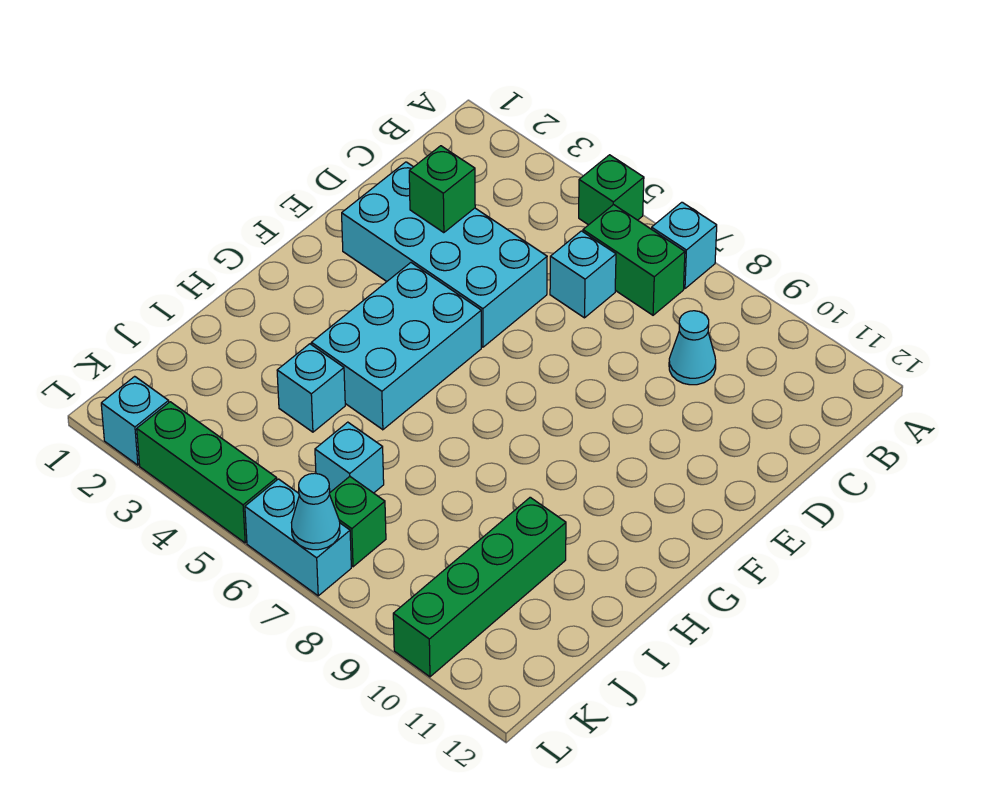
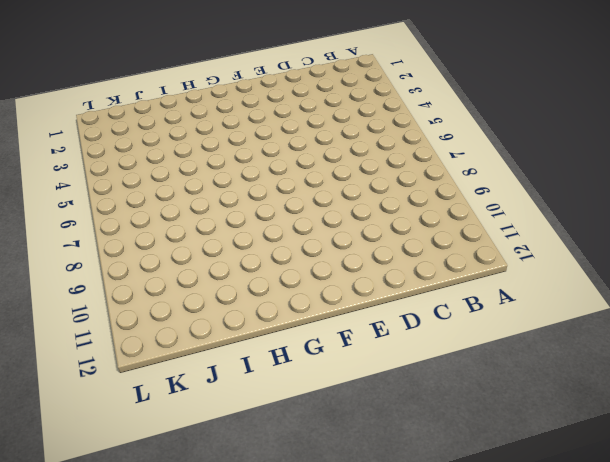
none -> green brick A5 level 1
none -> cyan brick A7 level 1
none -> green brick B6:B7 level 1

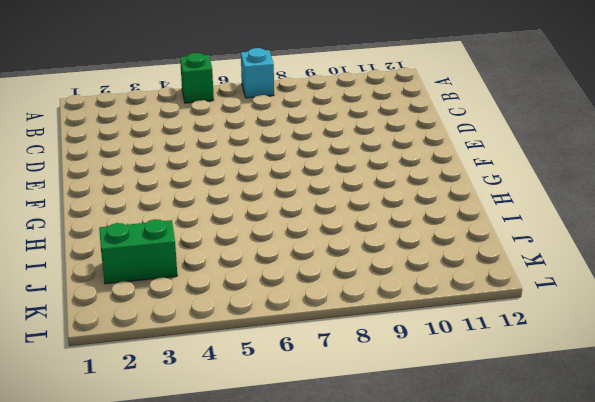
green brick J2:J3 level 1 -> green brick B6:B7 level 1
none -> cyan brick C6 level 1
none -> cyan cone C9 level 1
none -> cyan brick D2:E5 level 1

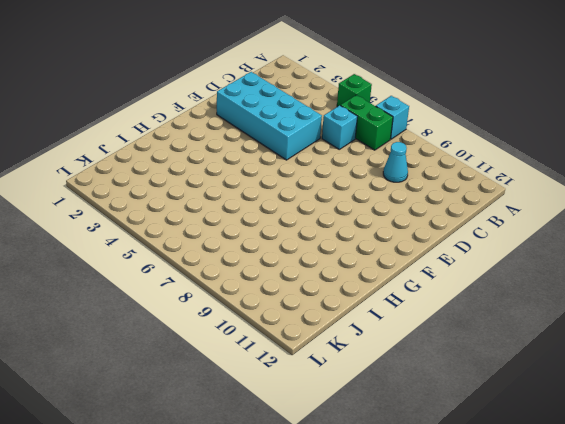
none -> cyan brick F4:H5 level 1
none -> cyan brick I4 level 1
none -> green brick I10:L10 level 1

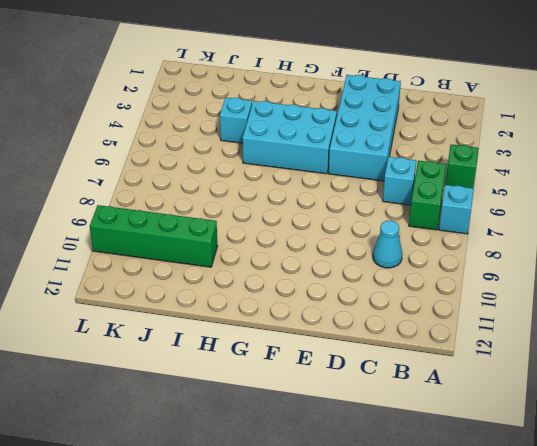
none -> cyan brick J6 level 1
none -> green brick K7 level 1
none -> cyan brick L2 level 1

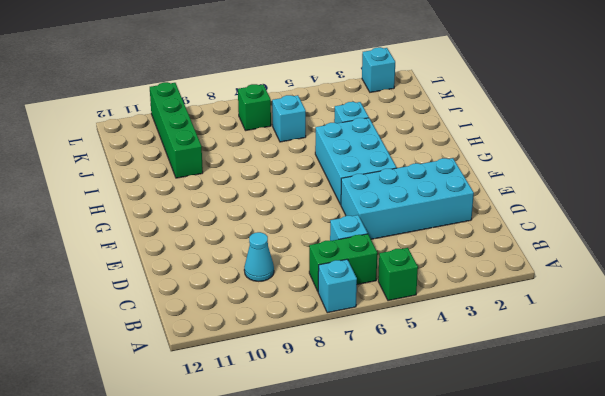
none -> green brick L3:L5 level 1
none -> cyan brick L6:L7 level 1
none -> green brick D3 level 2

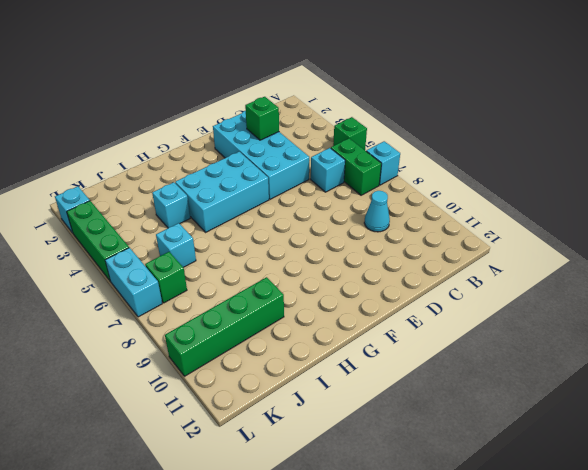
none -> cyan cone L7 level 2

